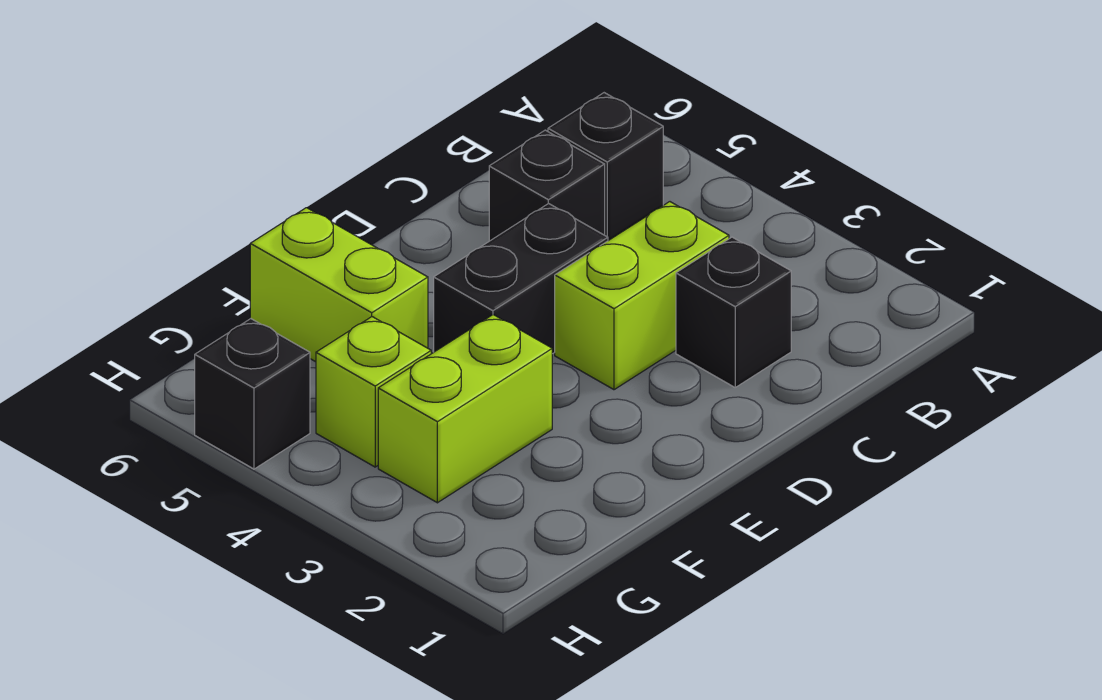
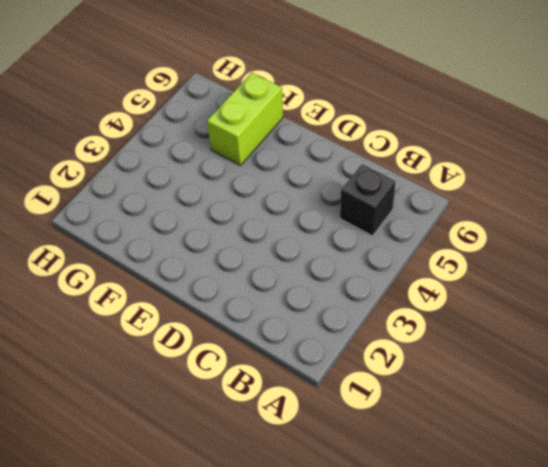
none -> black brick C2 level 1
none -> lime brick C3:D3 level 1

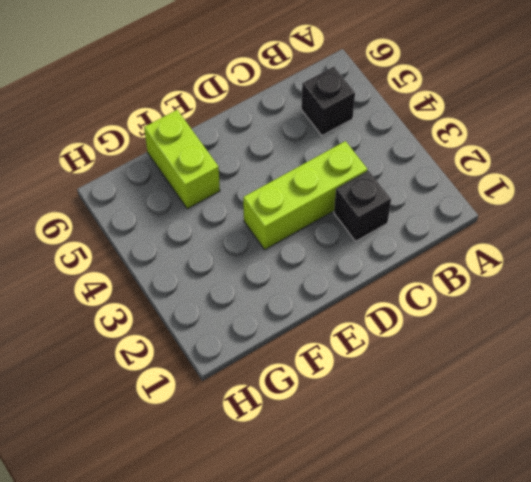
lime brick C3:E3 level 1 -> lime brick C3:D3 level 1
none -> black brick C5 level 1
none -> black brick D4:E4 level 1

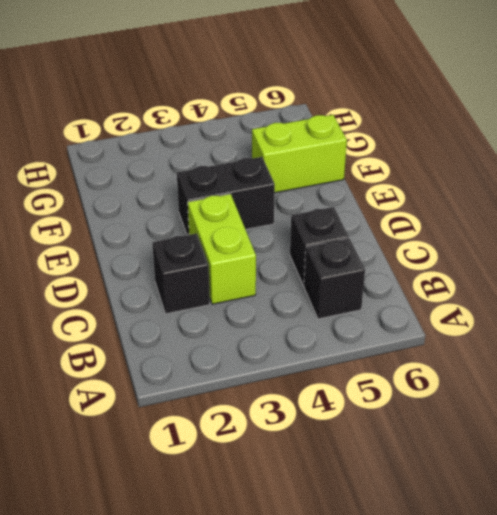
black brick E3:E4 level 1 -> black brick D4:E4 level 1
none -> lime brick F3:G3 level 1
none -> lime brick G4 level 1

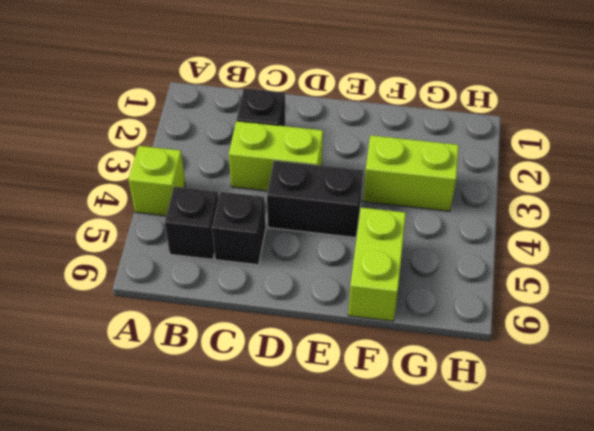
lime brick A4 level 1 -> lime brick G4 level 1
none -> black brick H5 level 1

